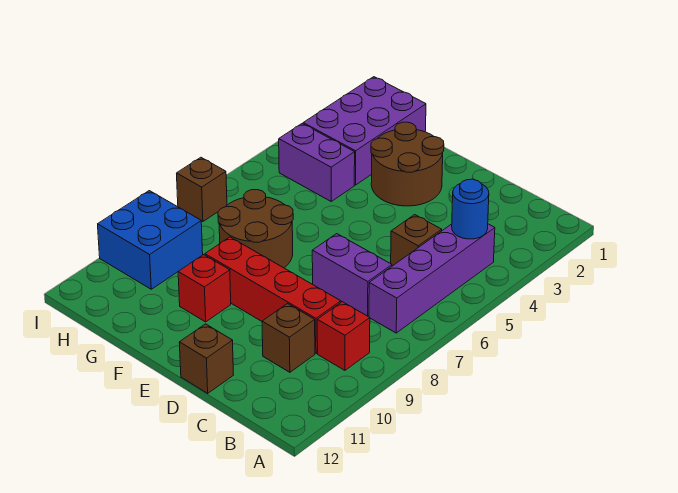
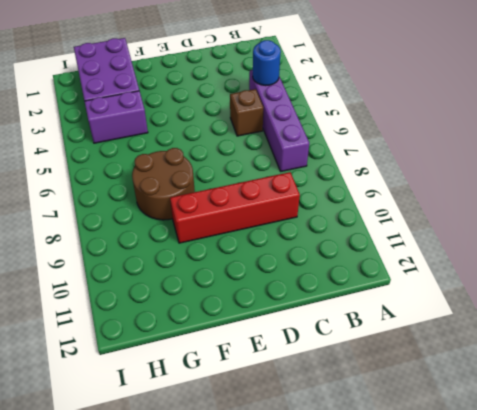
none -> red brick B9 level 1
none -> purple brick C7:D7 level 1
none -> brown brick C10 level 1

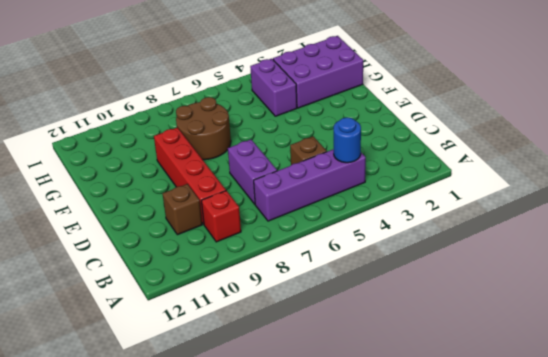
none -> brown brick D12 level 1
none -> brown round brick E2:F3 level 1
none -> red brick F10 level 1

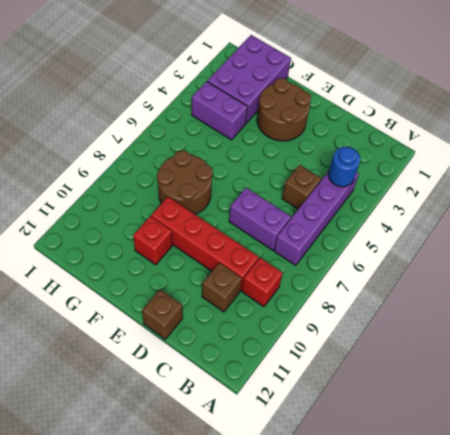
none -> blue brick H9:I10 level 1
none -> brown brick I7 level 1

